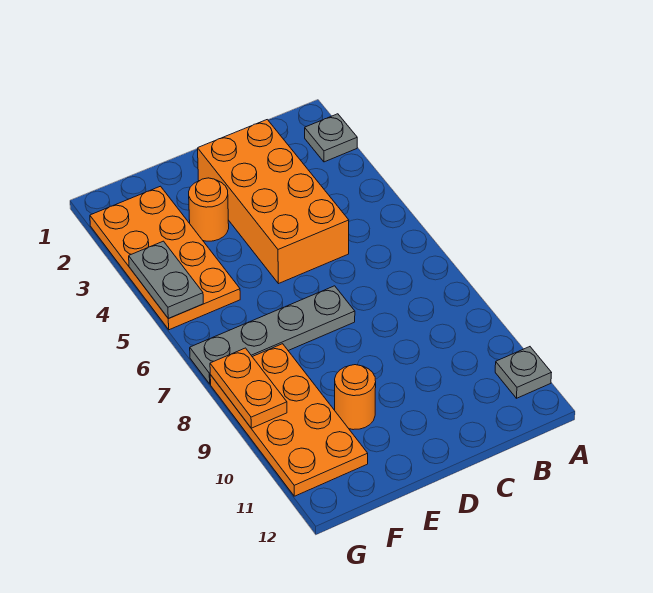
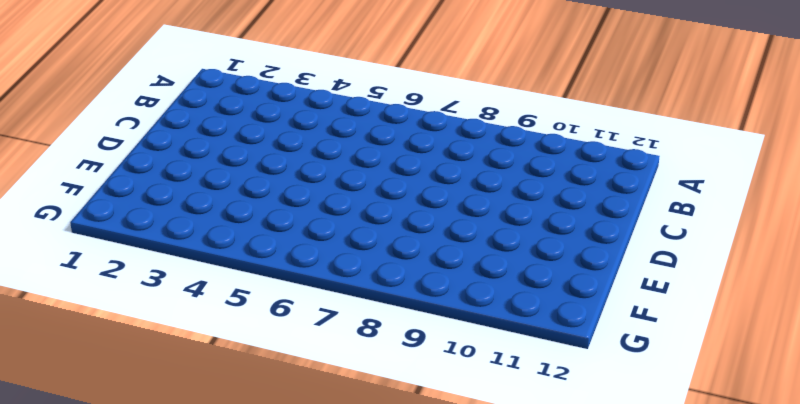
none -> grey plate A2 level 1
none -> grey plate A11 level 1

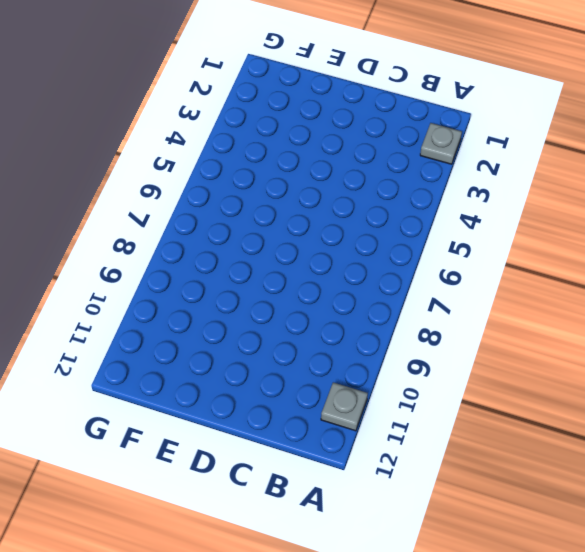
none -> orange brick C2:D5 level 1
none -> grey plate D7:G7 level 1

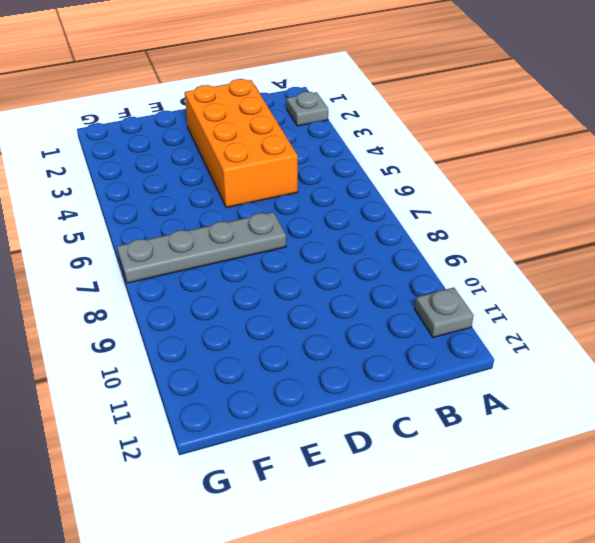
none -> orange round brick E3 level 1
none -> orange round brick E10 level 1

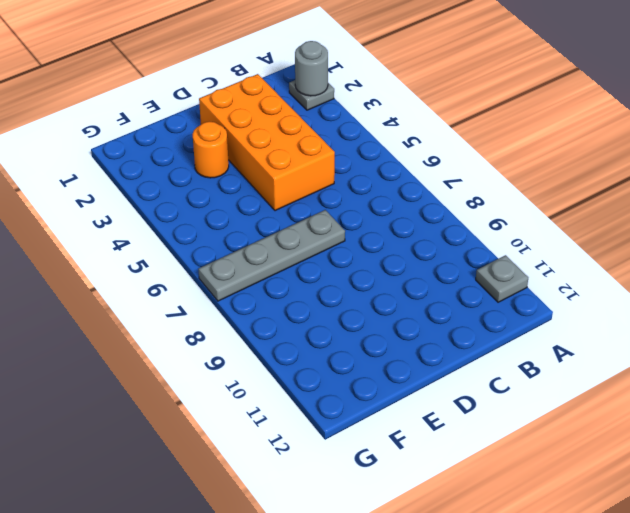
grey round brick A2 level 2 -> none
none -> orange round brick E10 level 1
none -> orange plate F2:G5 level 1

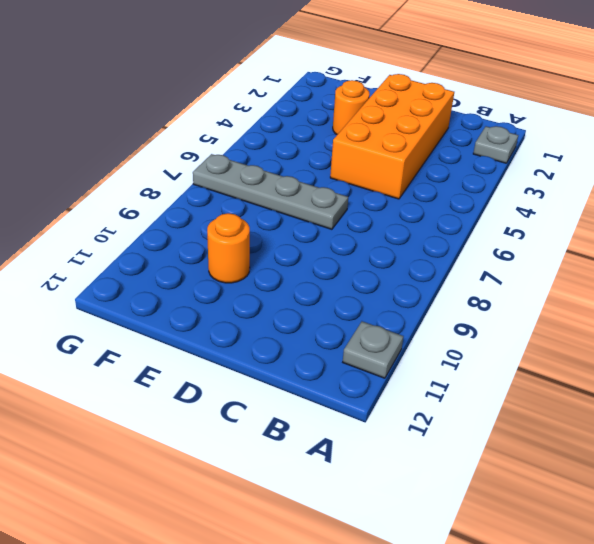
none -> orange plate F2:G5 level 1
none -> orange plate F8:G11 level 1

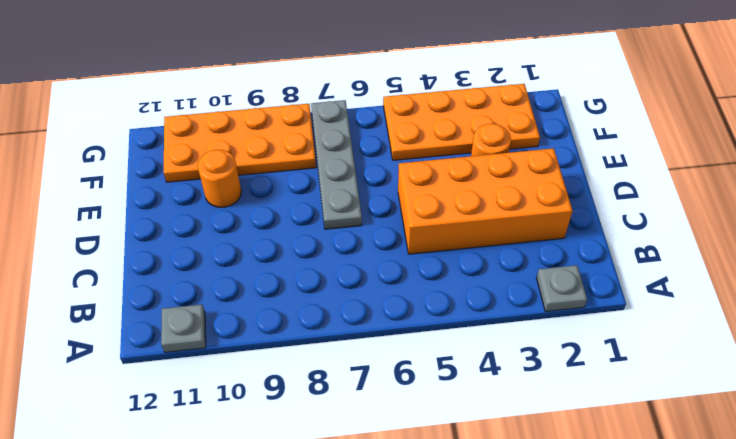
none -> grey plate G4:G5 level 2
none -> orange plate G8:G9 level 2

